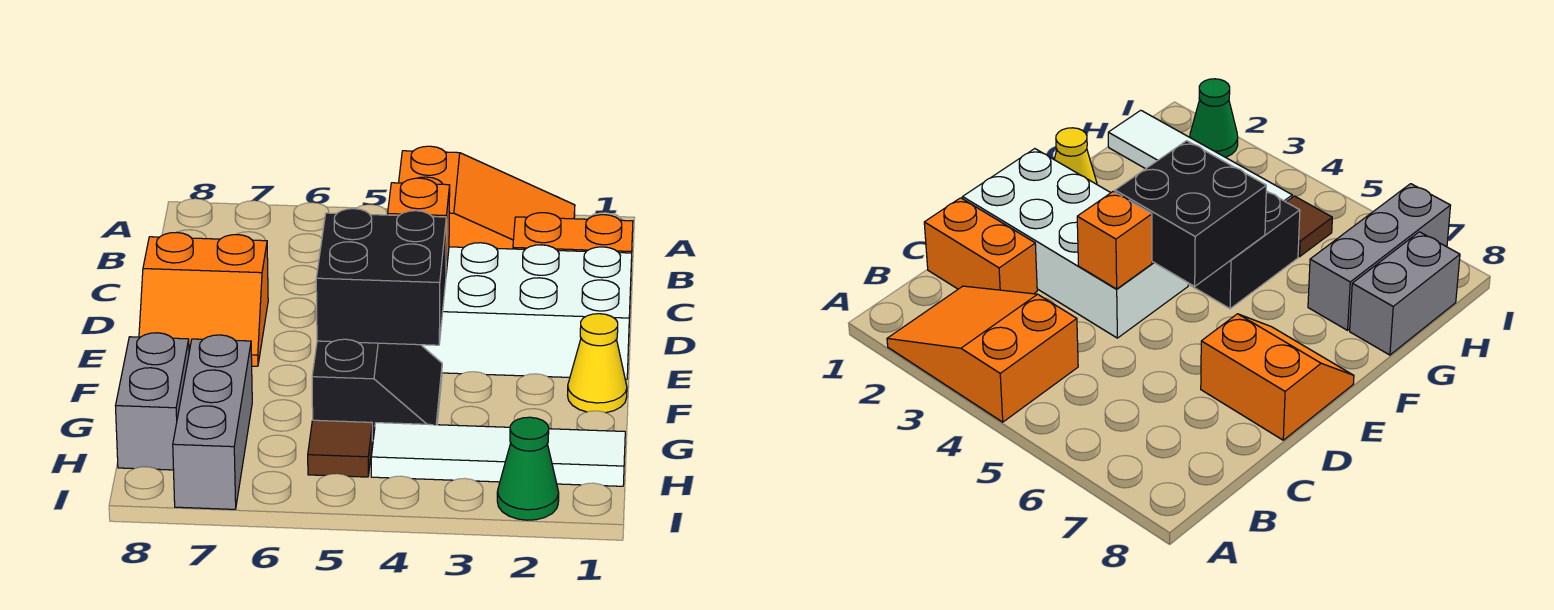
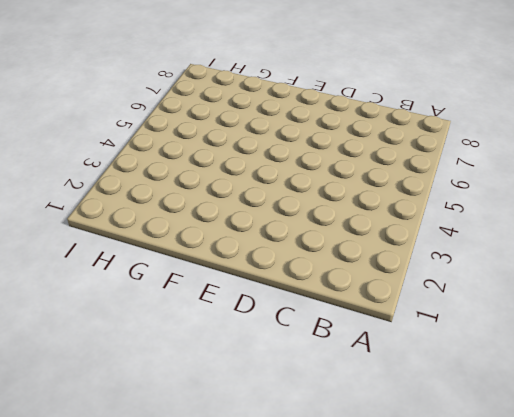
none -> orange slope A2:B4 level 1 top 4
none -> orange brick C1:C2 level 1
none -> white brick D1:E4 level 1

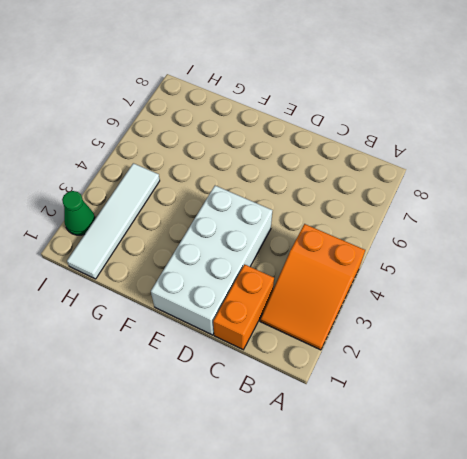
none -> orange slope D7:E8 level 1 top D
none -> yellow cone F1 level 1
none -> black slope F4:G5 level 1 top 5

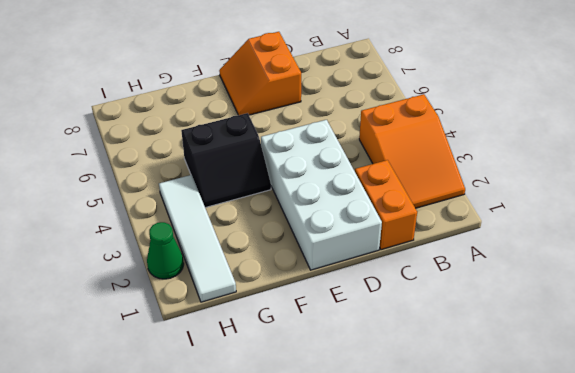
none -> yellow cone F1 level 1
none -> grey brick G7:I7 level 1
none -> grey brick G8:H8 level 1

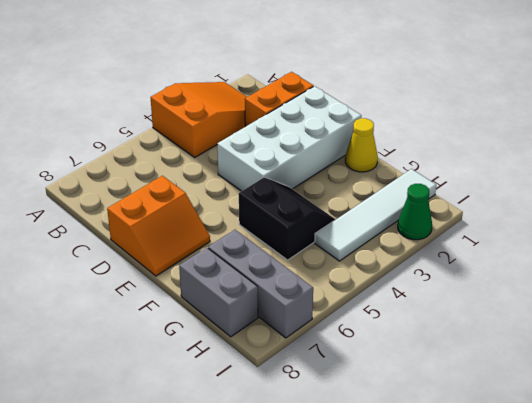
none -> brown tile H5 level 1
none -> orange brick D4 level 2
none -> black brick E4:F5 level 2

